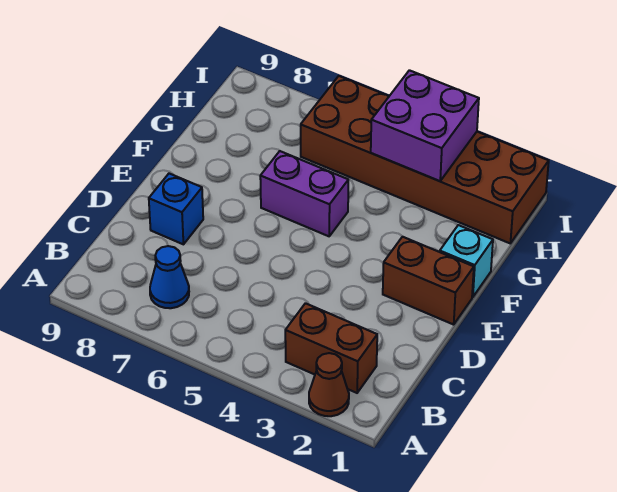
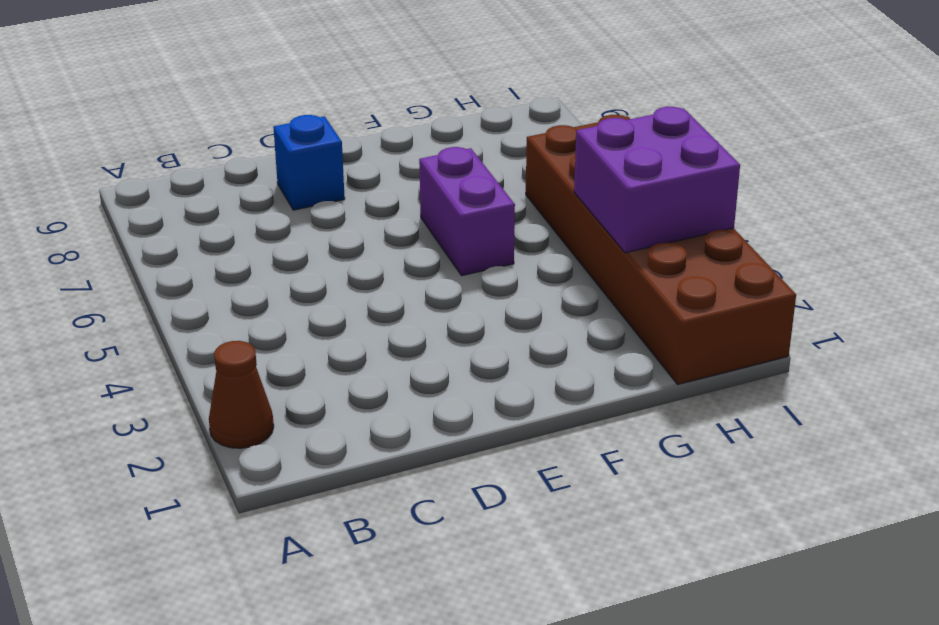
none -> brown brick B2:B3 level 1
none -> blue cone B7 level 1

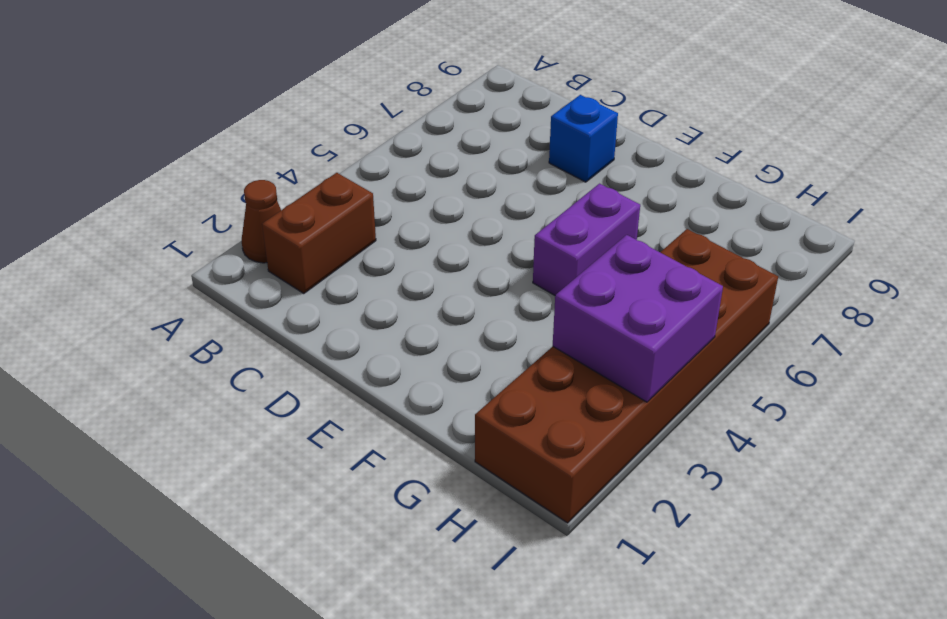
none -> blue cone B7 level 1
none -> brown brick E1:E2 level 1

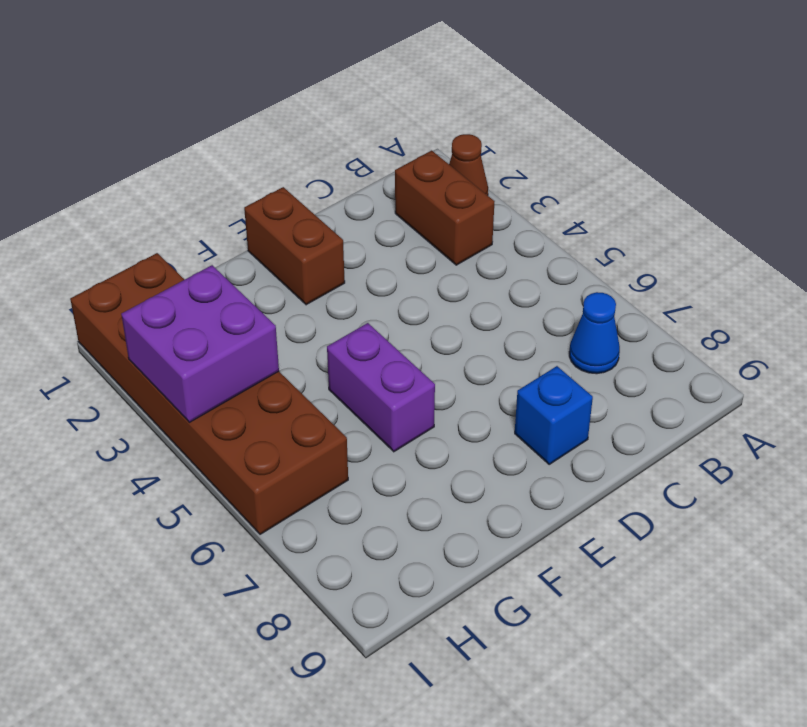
none -> cyan brick F1 level 1

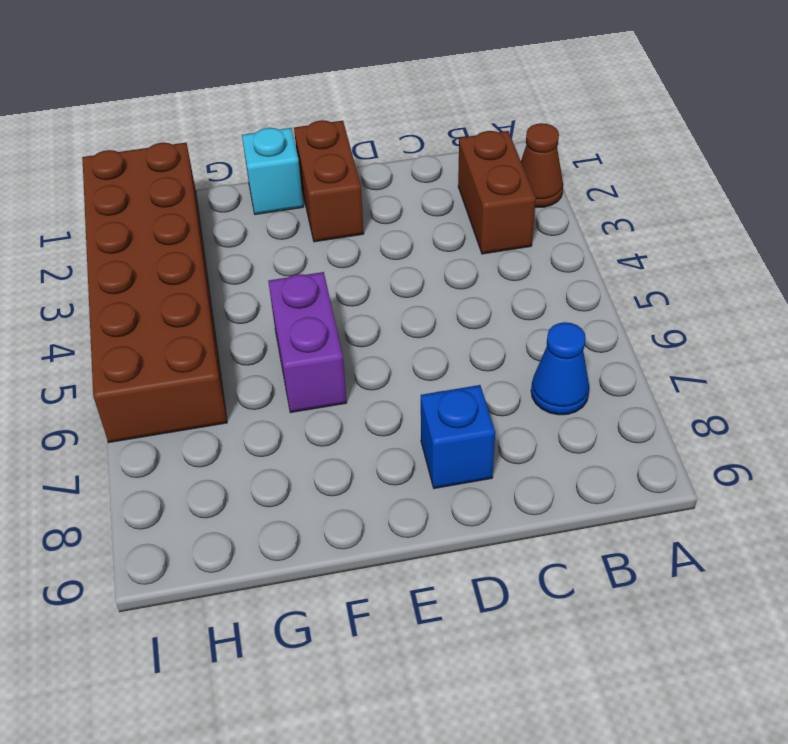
none -> purple brick H3:I4 level 2

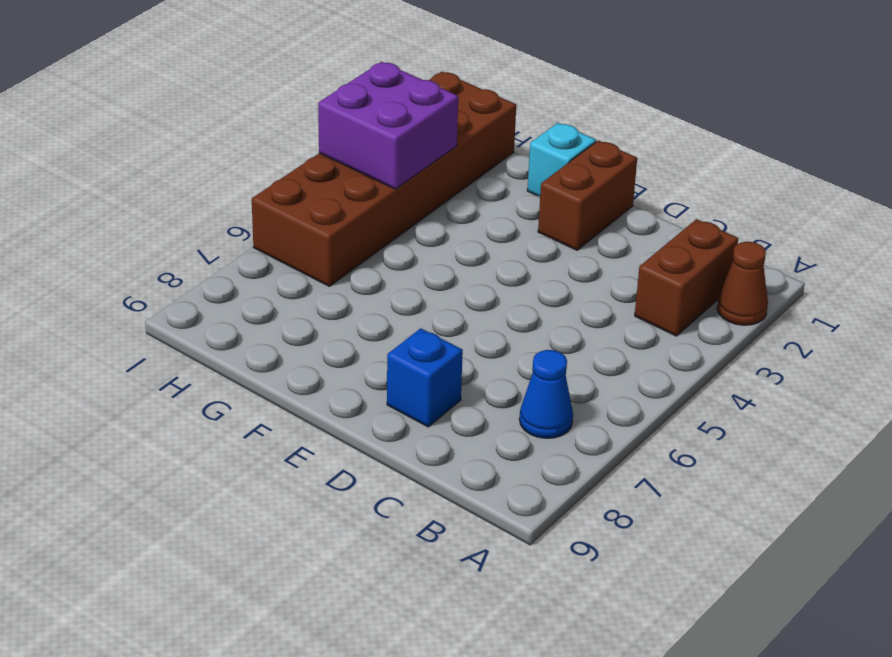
none -> purple brick F5:F6 level 1

